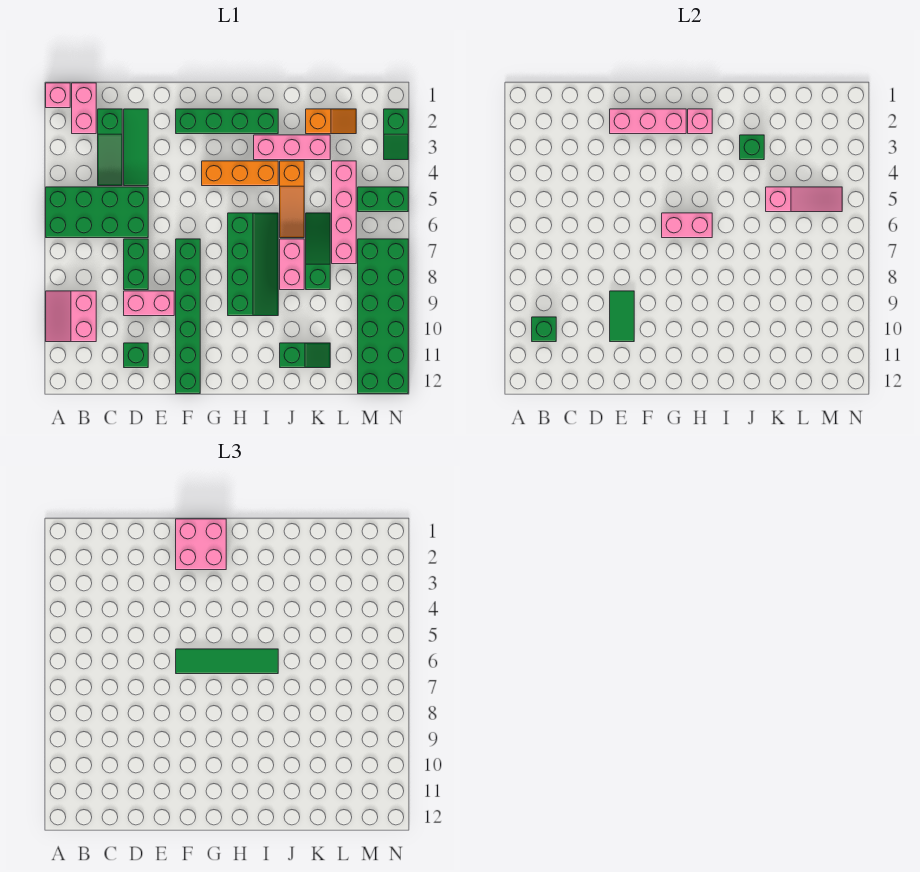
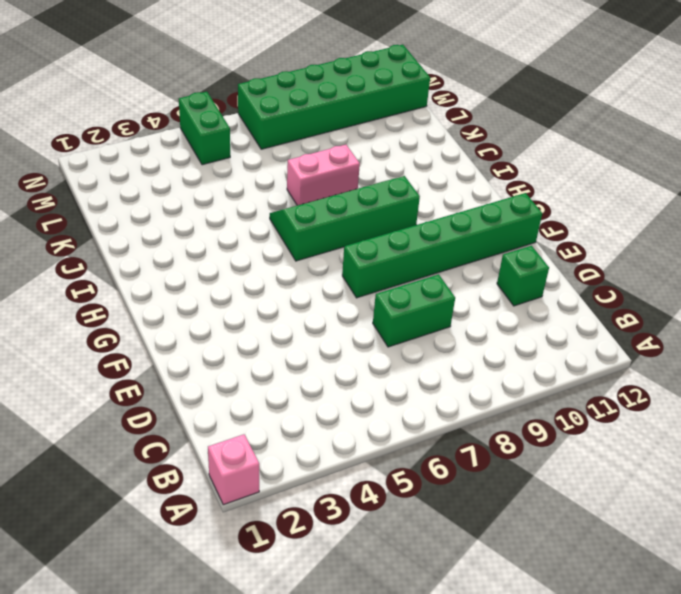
none -> green brick A5:D6 level 1
none -> pink slope A9:B10 level 1 top B
none -> pink brick B1:B2 level 1
none -> green slope C2:C4 level 1 top 2

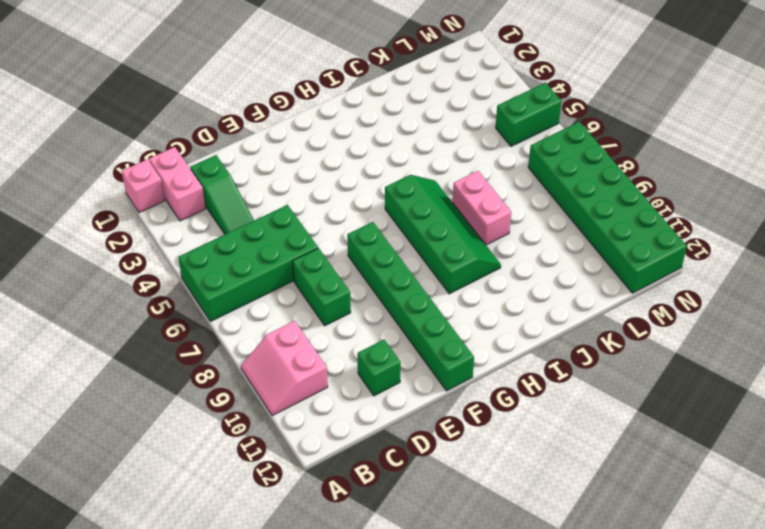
none -> green tile D2:D4 level 1
none -> pink brick D9:E9 level 1
none -> green brick F2:I2 level 1
none -> orange brick G4:I4 level 1

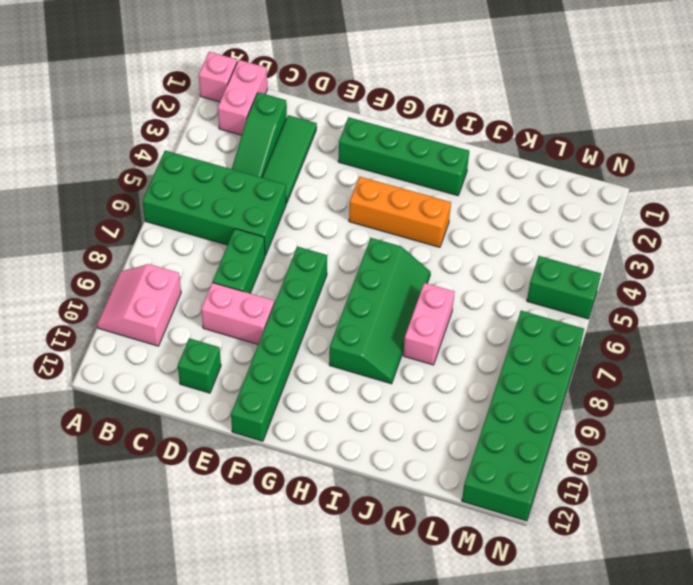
none -> pink brick I3:K3 level 1
none -> orange slope J4:J6 level 1 top 4
none -> green slope J11:K11 level 1 top J
none -> orange slope K2:L2 level 1 top K

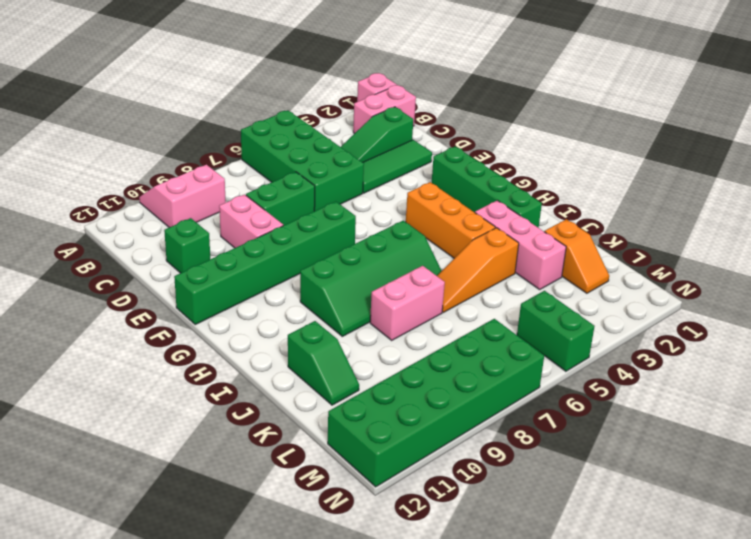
none -> green slope K6:K8 level 1 top 8
none -> pink brick L4:L7 level 1
none -> green slope N2:N3 level 1 top 2
none -> green brick B10 level 2

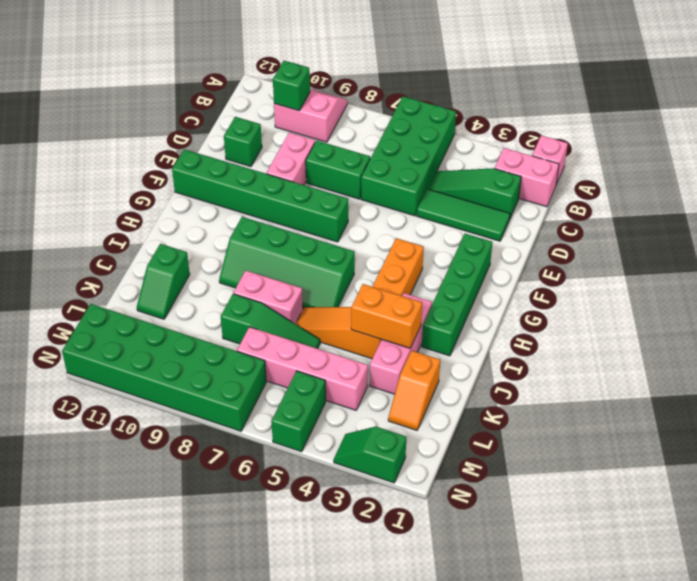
orange brick J3:J4 level 2 -> green brick J3 level 2
none -> pink brick E2:G2 level 2
none -> green tile E9:E10 level 2
none -> pink brick G6:H6 level 2
none -> pink brick H2 level 2

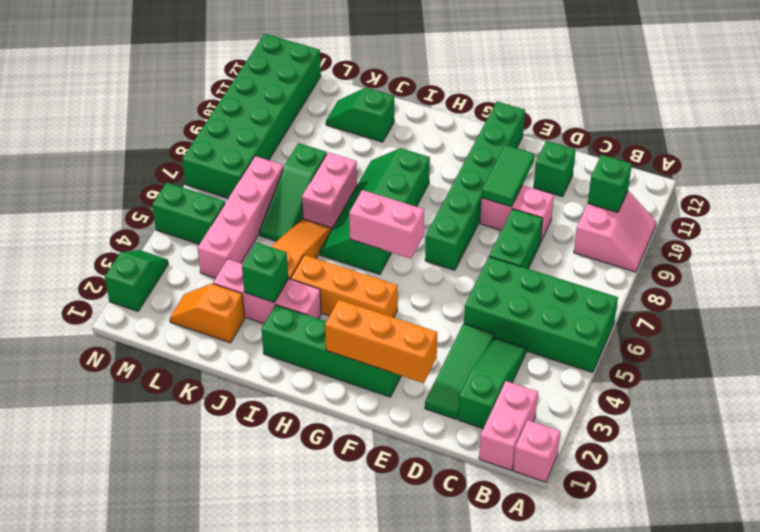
orange brick E2:G2 level 2 -> pink brick E2:G2 level 2
none -> pink brick H2 level 2
none -> pink slope K5:M5 level 2 top K
none -> pink brick F1:G2 level 3
none -> green tile F6:I6 level 3

